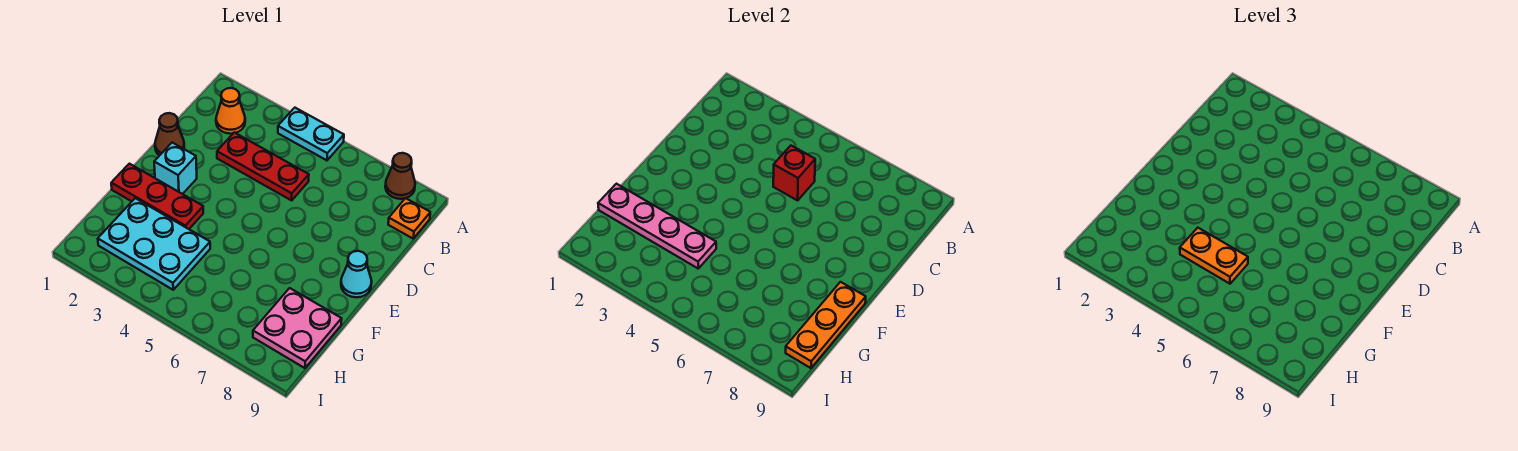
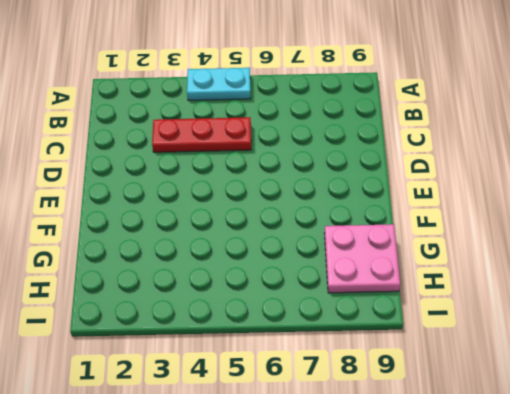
none -> brown cone A8 level 1
none -> orange cone B2 level 1
none -> orange plate B9 level 1

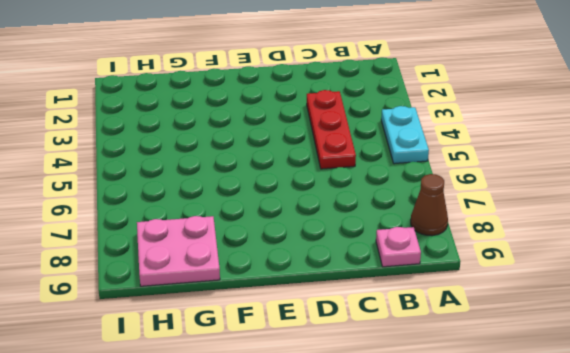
pink plate B9 level 1 -> orange plate B9 level 1
none -> orange cone B2 level 1
none -> brown cone D1 level 1
none -> cyan brick E2 level 1

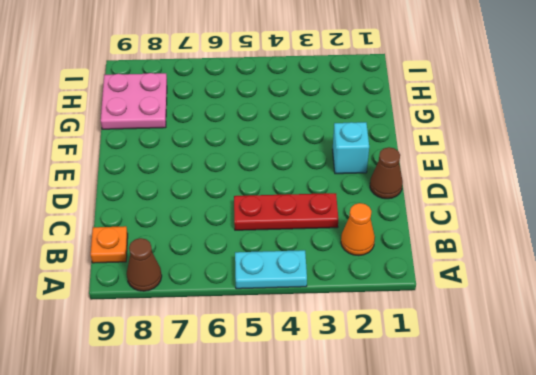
none -> cyan cone E9 level 1
none -> red plate F1:F3 level 1
none -> cyan plate G2:H4 level 1

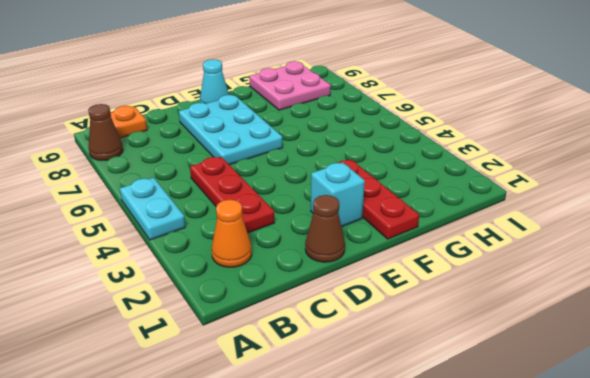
cyan plate D6:E8 level 1 -> cyan plate G2:H4 level 1
none -> red brick C5 level 2
none -> orange plate F9:H9 level 2
none -> pink plate G1:G4 level 2

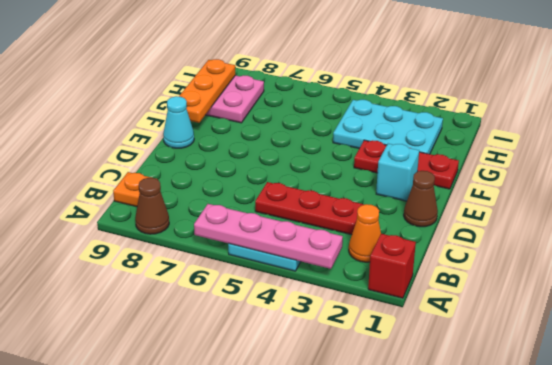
red brick A1 level 1 -> red brick C5 level 2
pink plate A3:A6 level 2 -> pink plate G1:G4 level 2
none -> orange plate G4:G5 level 3

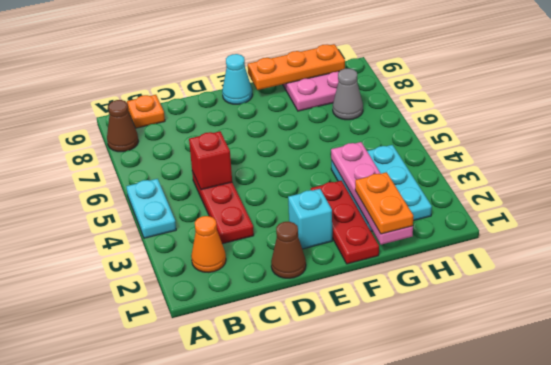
orange plate G1:G2 level 3 -> orange plate G4:G5 level 3
grey cone H7 level 1 -> none

